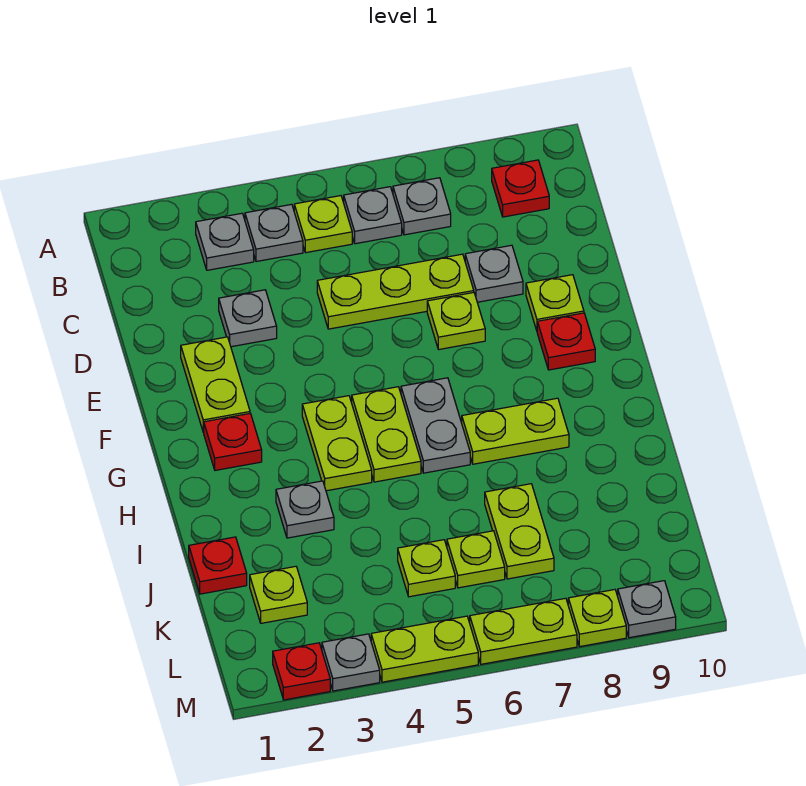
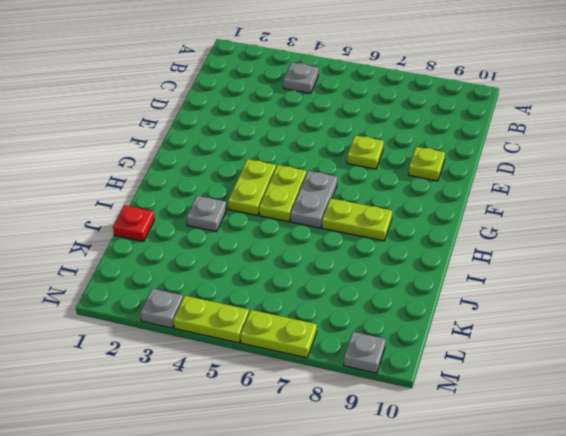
none -> grey plate B3 level 1
none -> lime plate B5 level 1
none -> grey plate B6 level 1
none -> grey plate B7 level 1

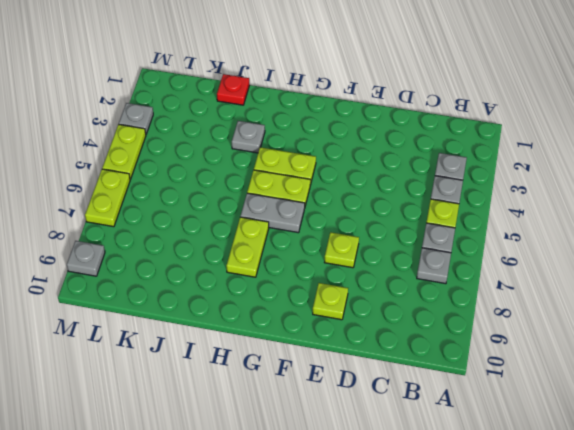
none -> red plate B9 level 1
none -> grey plate D3 level 1
none -> lime plate D5:D7 level 1
none -> grey plate D8 level 1

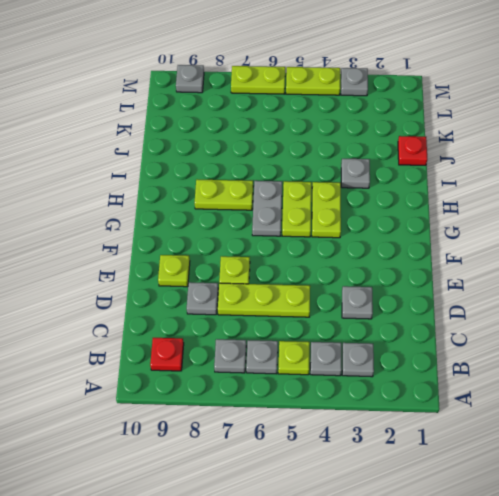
none -> lime plate E2:F2 level 1
none -> red plate F9 level 1
none -> red plate G2 level 1
none -> lime plate J7:K7 level 1

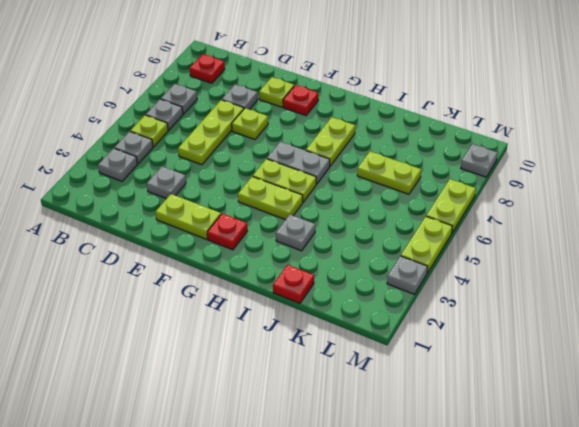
none -> lime plate K2 level 1
none -> lime plate K5 level 1
none -> lime plate K6 level 1
none -> red plate M2 level 1

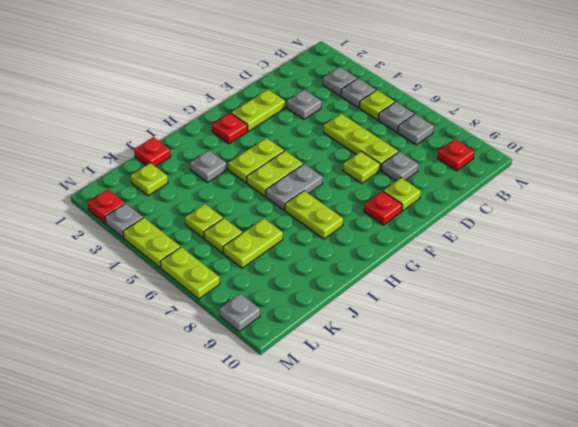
none -> lime plate M8 level 1

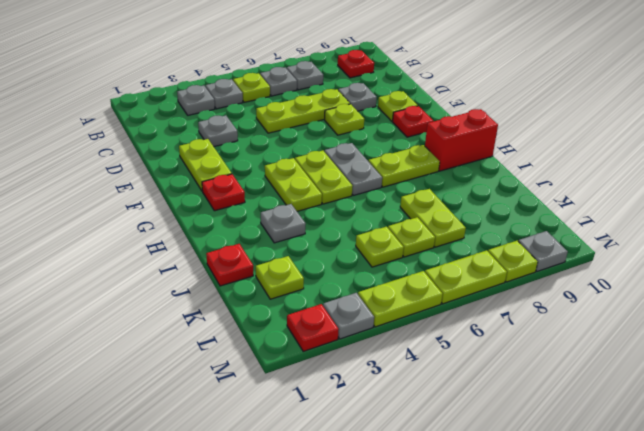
red brick H9:H10 level 1 -> none

